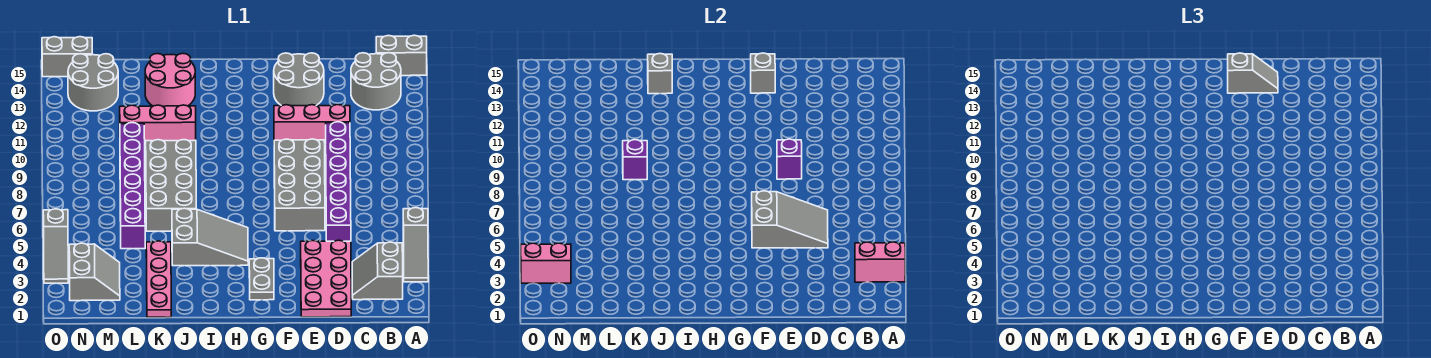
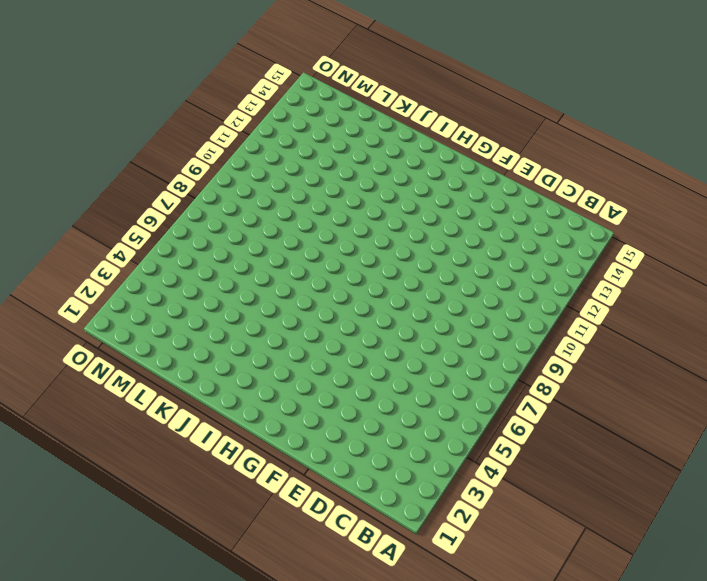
none -> grey slope A3:A5 level 1 top 5
none -> grey brick A15:B15 level 1
none -> grey slope B2:C3 level 1 top B

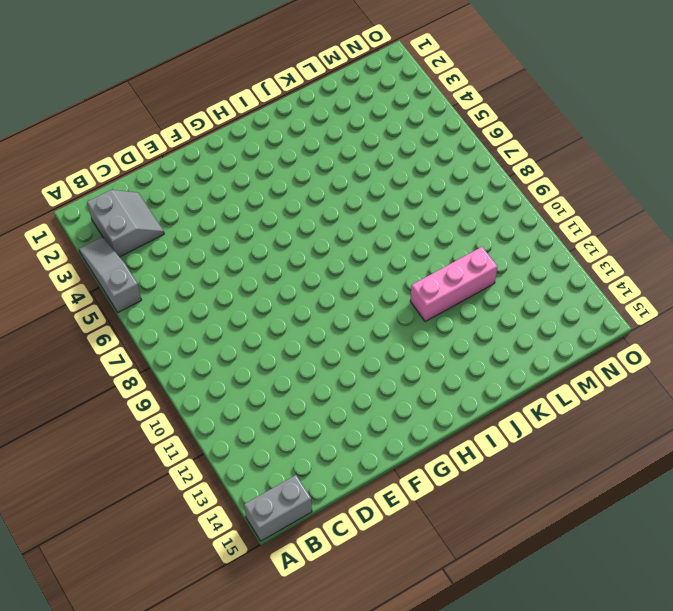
none -> grey round brick B13:C14 level 1
none -> pink plate D1:E4 level 1
none -> purple brick D5:D10 level 1

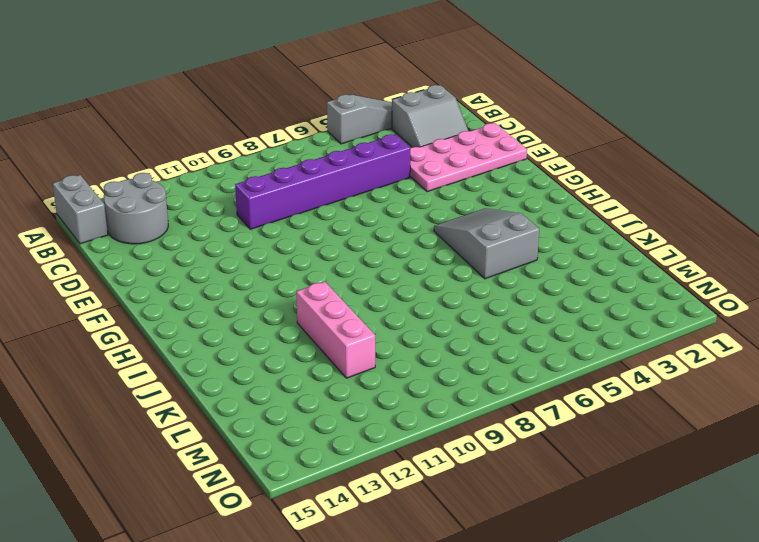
none -> pink brick D11:F11 level 1
none -> grey brick E6:F9 level 1
none -> grey round brick E13:F14 level 1

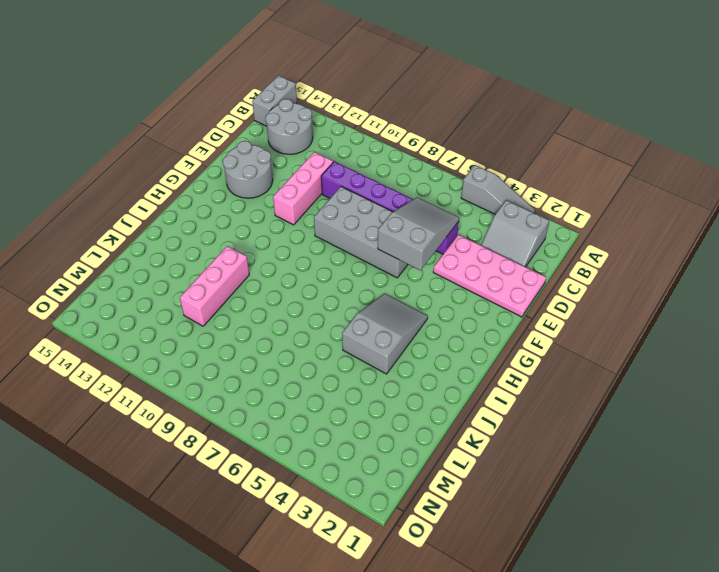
none -> grey plate G2:G3 level 1
none -> grey brick J6:K9 level 1
none -> pink round brick J13:K14 level 1

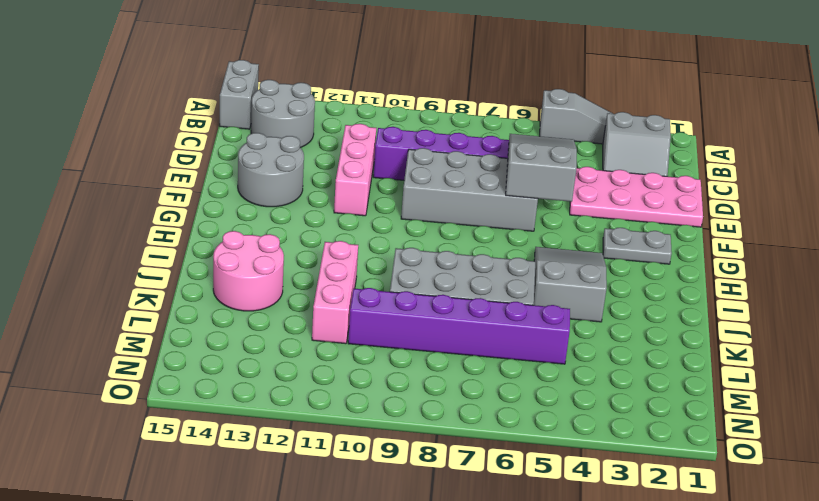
none -> pink plate K1:K4 level 1
none -> grey slope M2:N3 level 1 top N
none -> grey round brick M13:N14 level 1

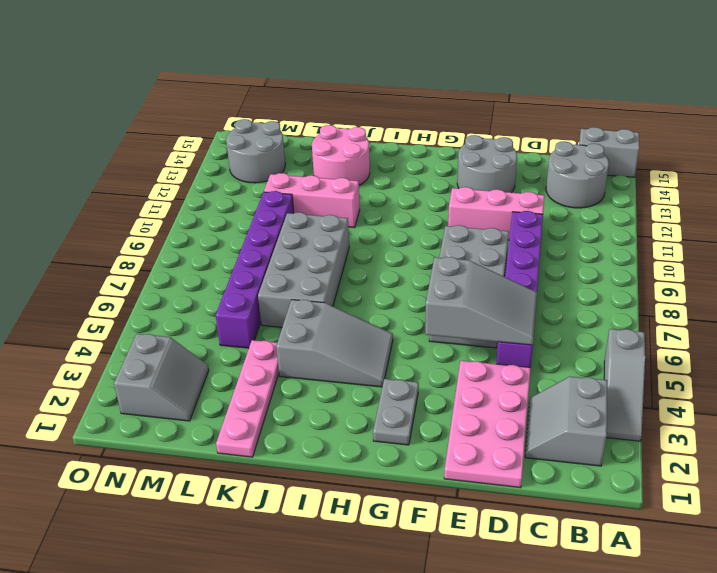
none -> grey brick N15:O15 level 1
none -> grey slope O3:O5 level 1 top 5
none -> pink brick A3:B3 level 2

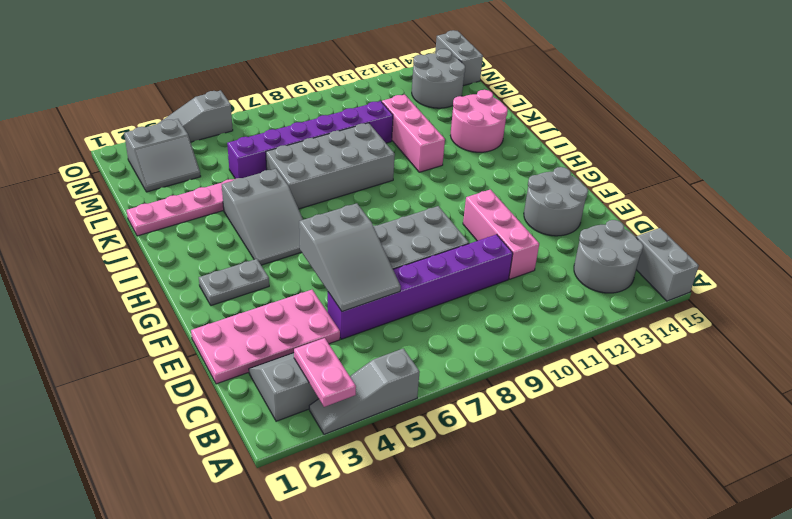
pink plate A3:B3 level 2 -> pink brick A3:B3 level 2
none -> purple brick E9 level 2
none -> grey brick F14 level 2
none -> grey brick J14 level 2

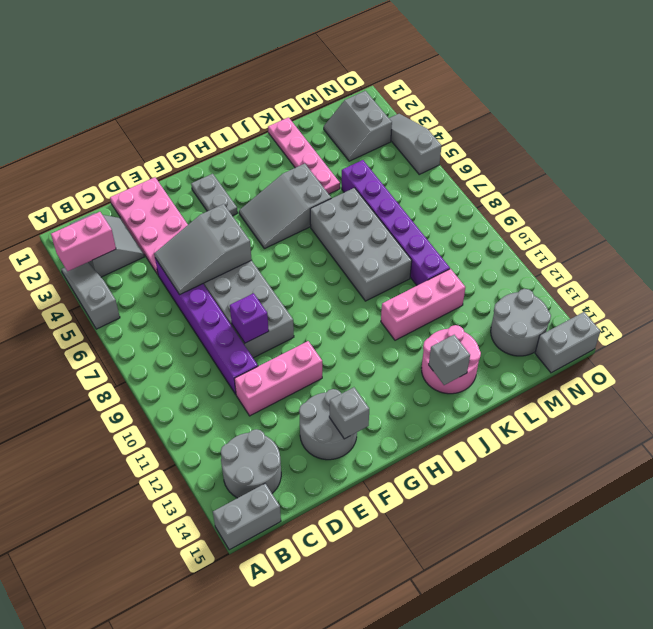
none -> purple brick K9 level 2
none -> pink brick N3:O3 level 2
none -> grey slope E14:F14 level 3 top F

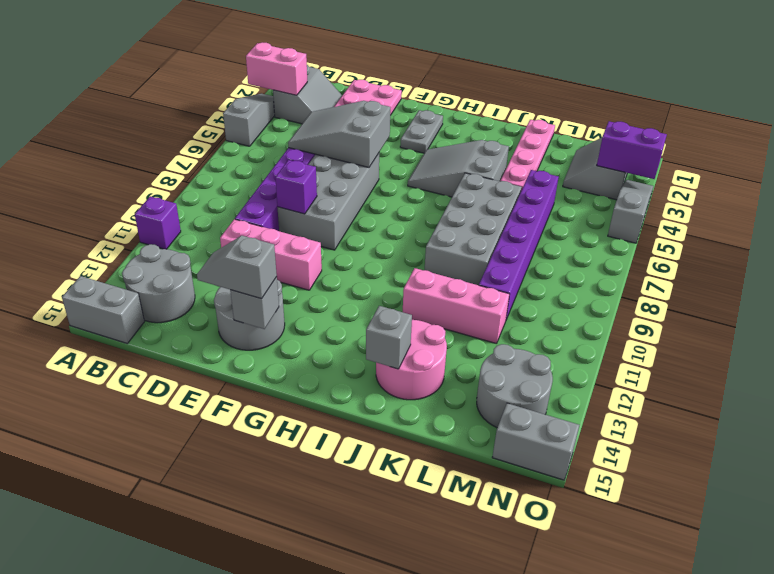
purple brick A11 level 1 -> purple brick K9 level 2
purple brick N3:O3 level 2 -> pink brick N3:O3 level 2

